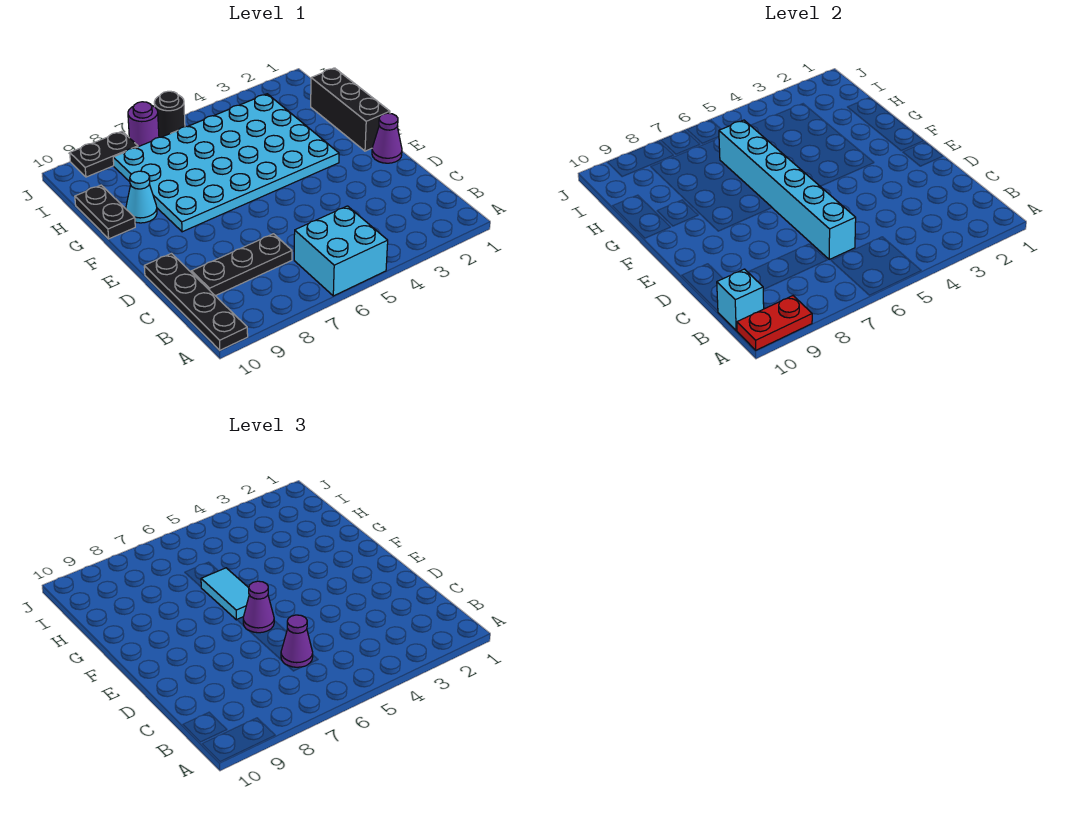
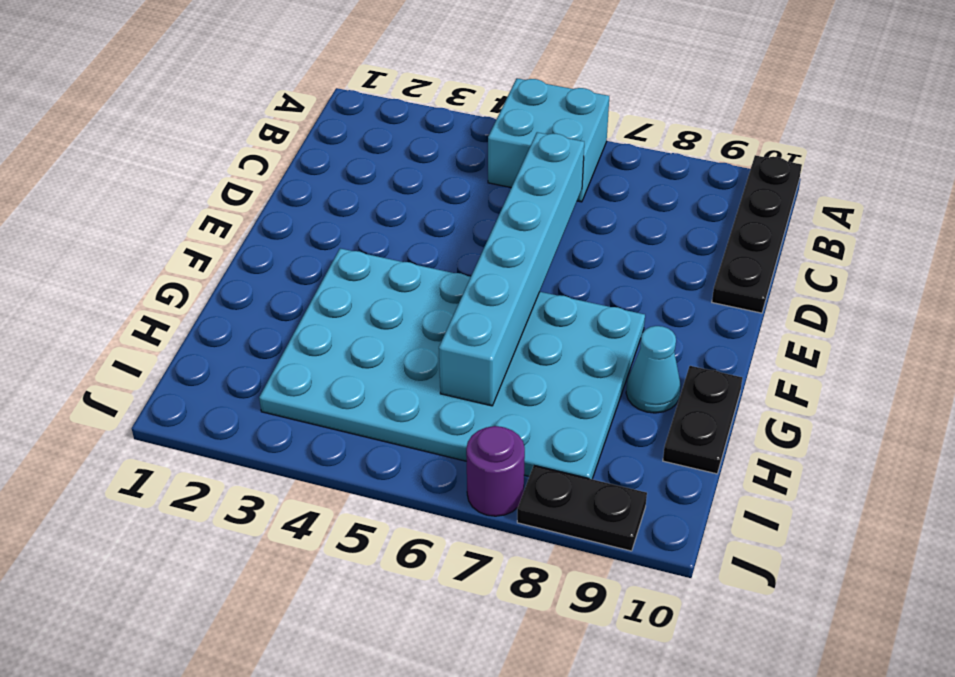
none -> black plate C7:C9 level 1
none -> purple cone E1 level 1
none -> black brick F1:H1 level 1

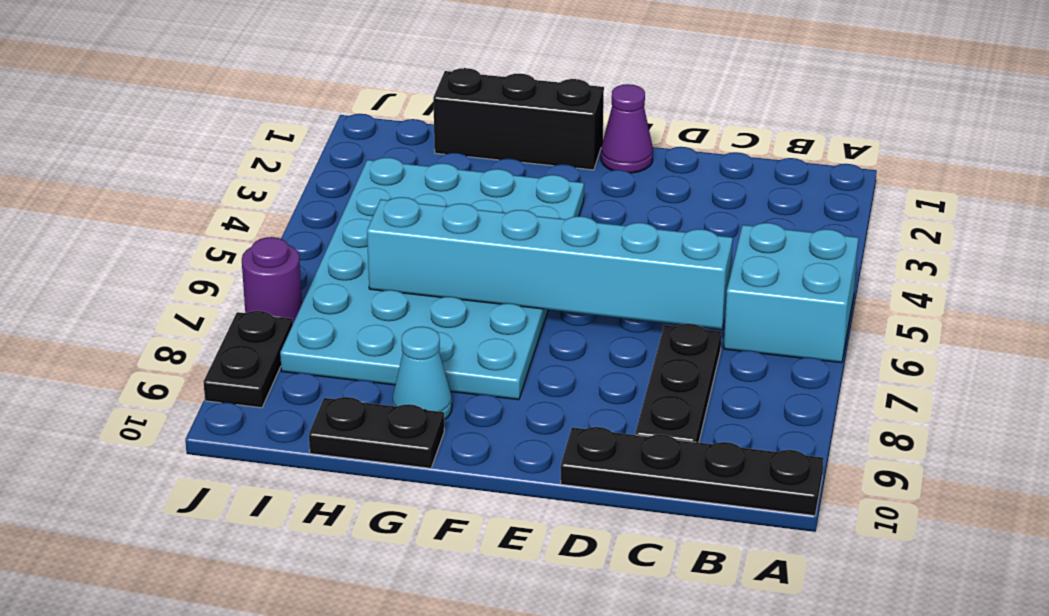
none -> black round brick J6 level 1
none -> red plate A9:A10 level 2
none -> cyan brick B10 level 2

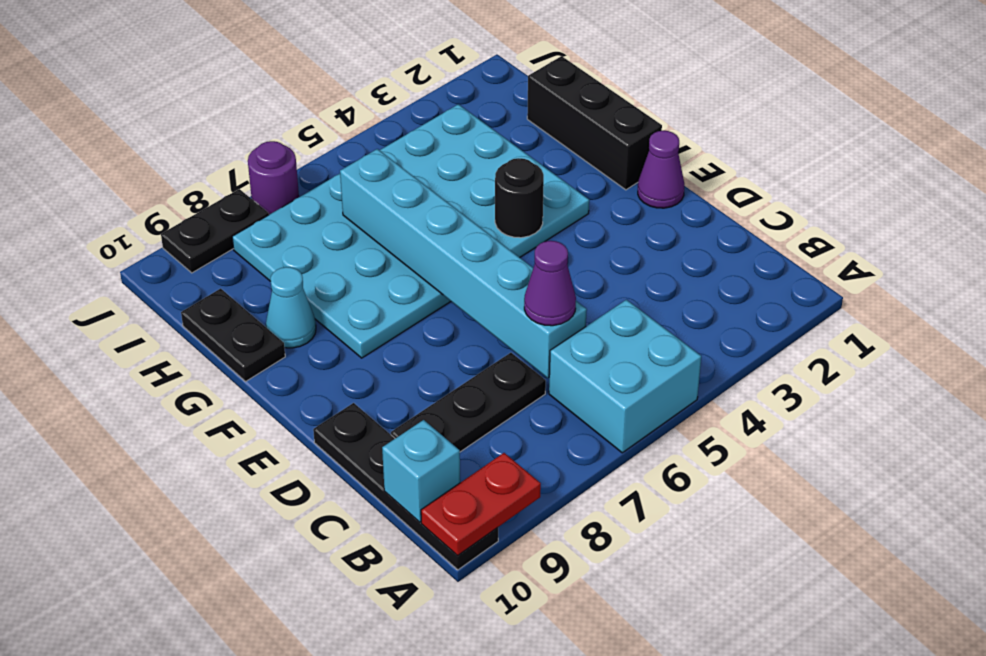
black round brick F4 level 2 -> black round brick J6 level 1
none -> purple cone E6 level 3
none -> cyan tile F6:G6 level 3

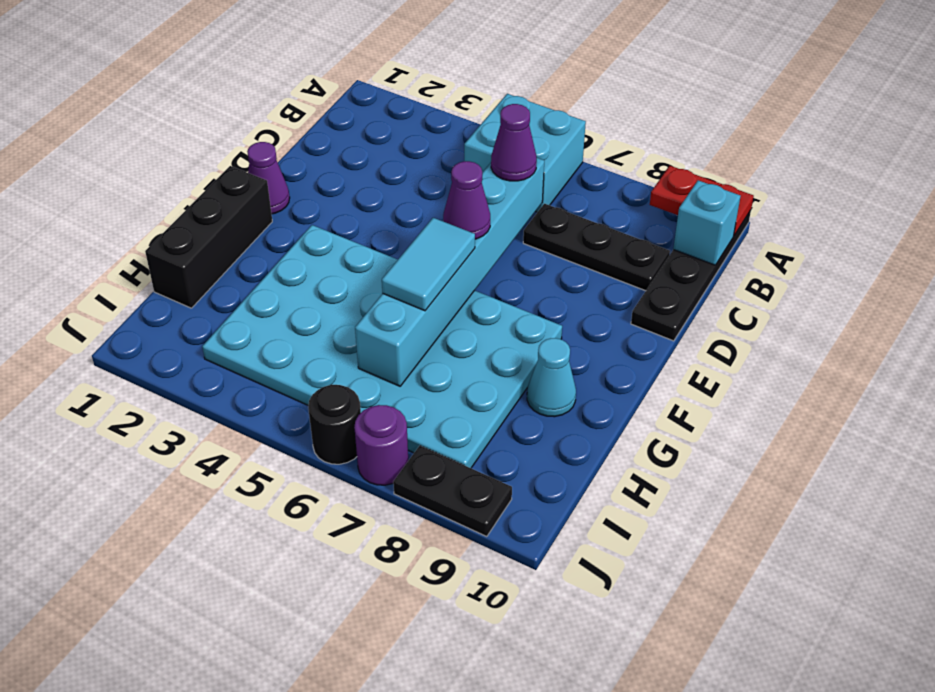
none -> black plate G10:H10 level 1

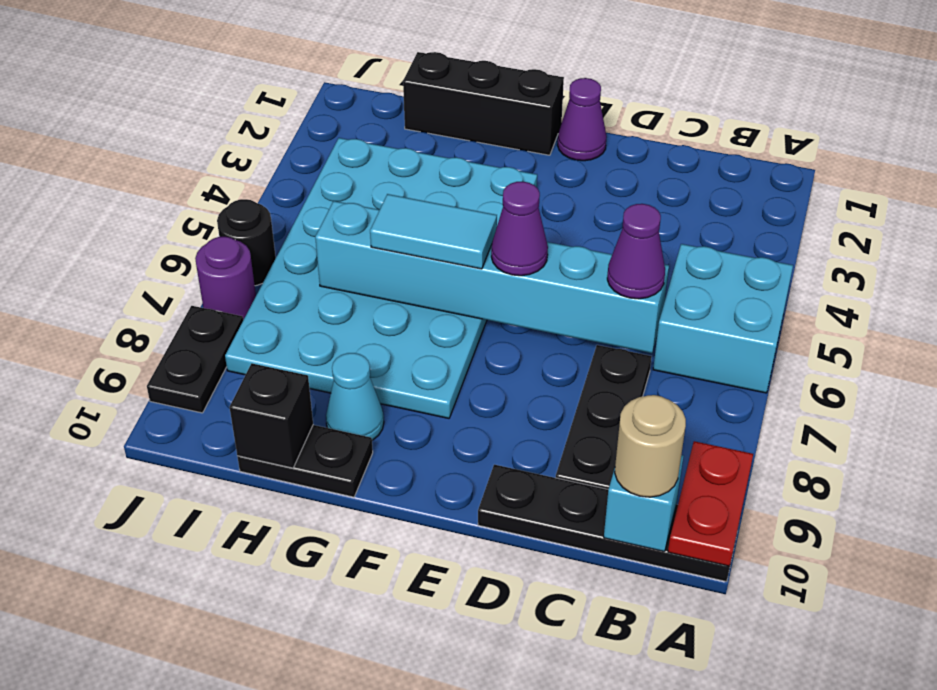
tan round brick B10 level 3 -> none
black brick H10 level 2 -> none

